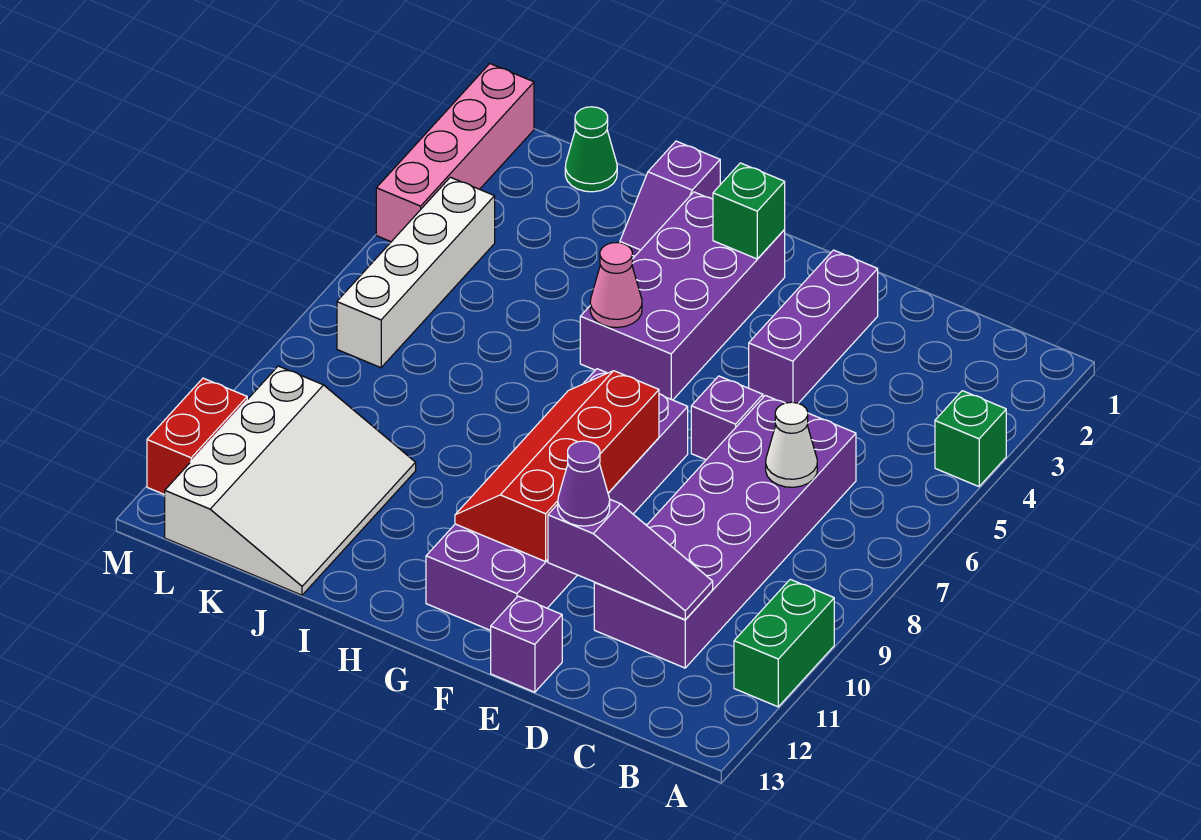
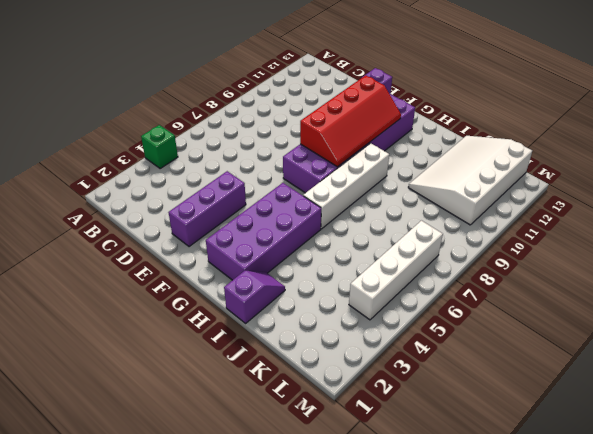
white brick H6:H9 level 1 -> none
none -> green brick A10:A11 level 1
none -> purple brick C6:D11 level 1
none -> purple brick E6 level 1

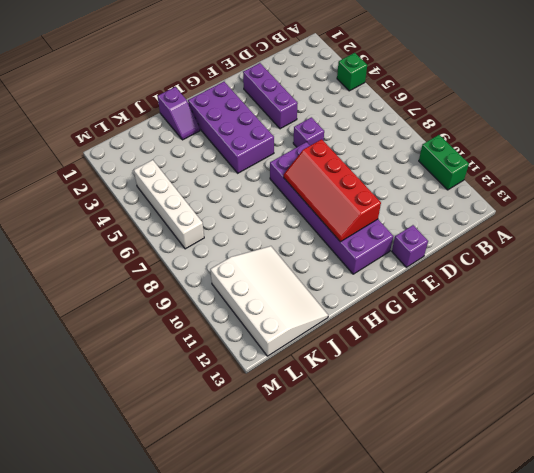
none -> purple brick C6:D11 level 1
none -> green cone K1 level 1
none -> pink brick M1:M4 level 1

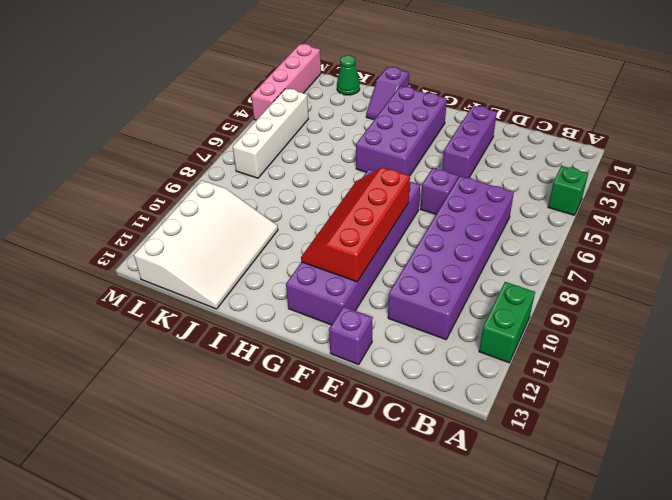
none -> red brick M11:M12 level 1
none -> white cone C7 level 2
none -> purple slope C11:E11 level 2 top E

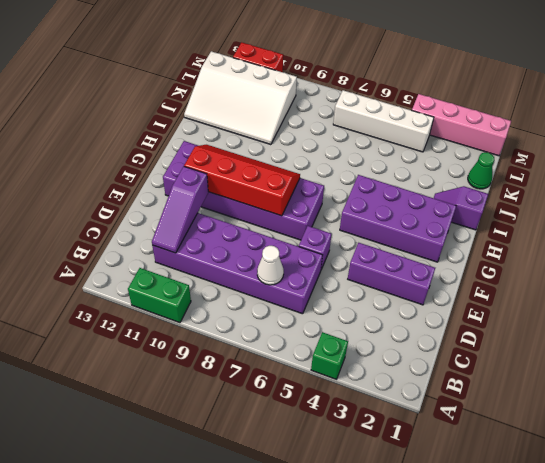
none -> purple brick E13 level 1
none -> green brick G2 level 2
none -> pink cone H5 level 2

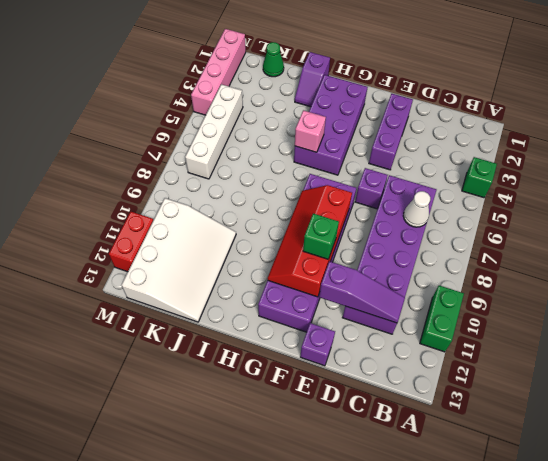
green brick F10 level 3 -> green brick G2 level 2
pink brick H5 level 2 -> pink cone H5 level 2
none -> purple cone E11 level 3

